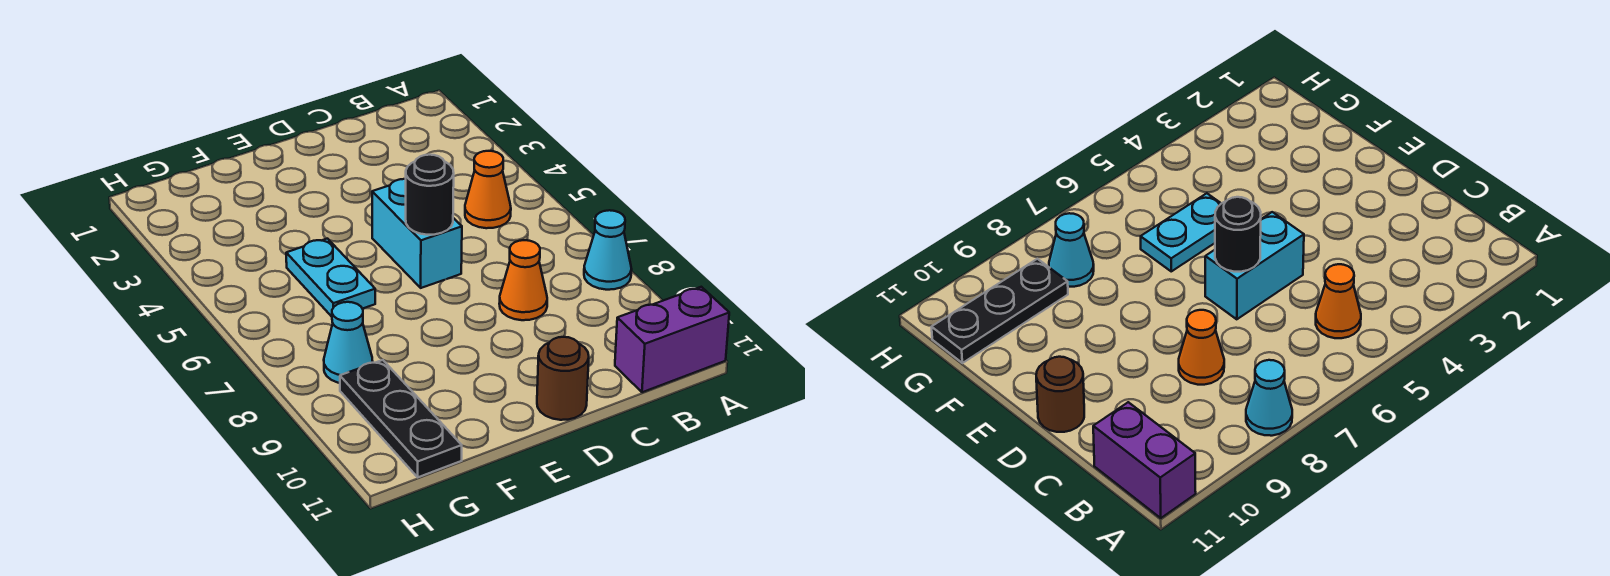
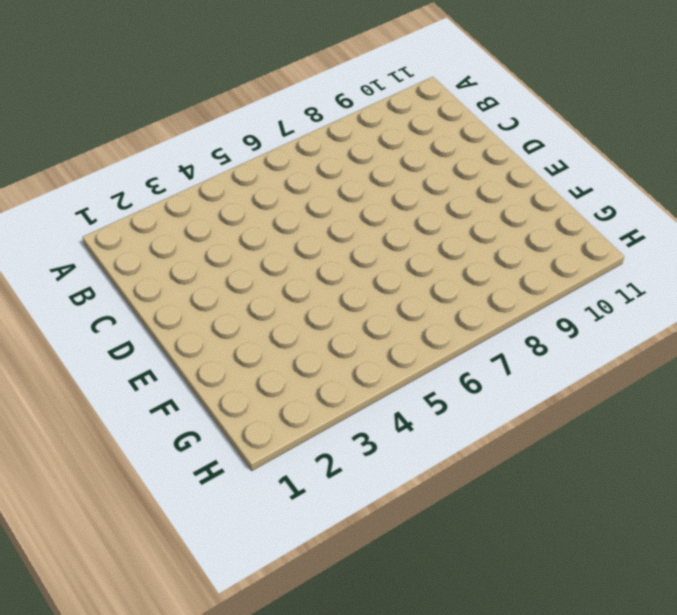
none -> cyan cone A8 level 1
none -> purple brick A11:B11 level 1

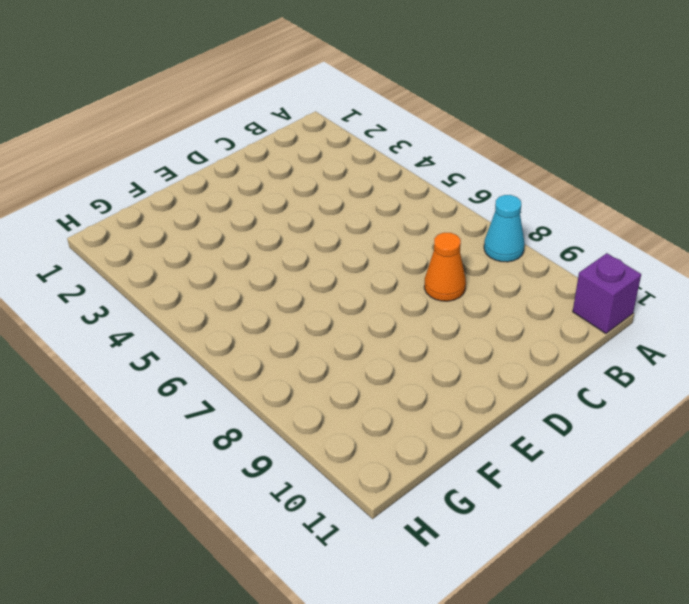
purple brick A11 level 1 -> purple brick A11:B11 level 1
none -> orange cone B5 level 1
none -> cyan brick D5:D6 level 1

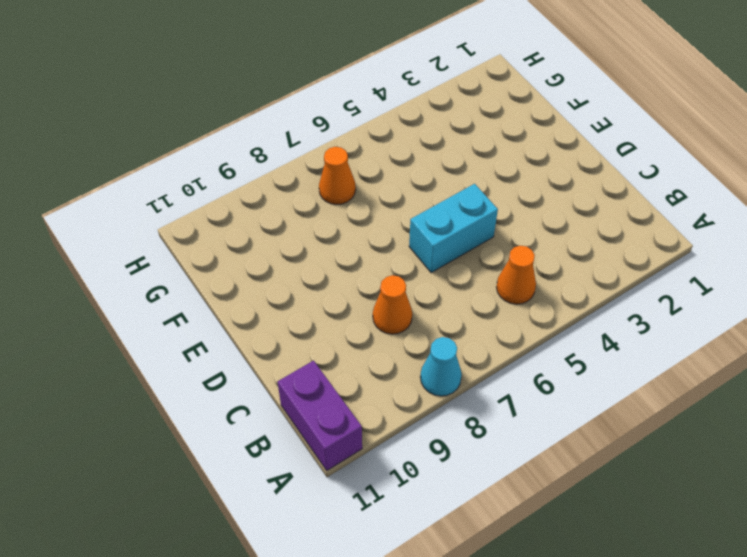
orange cone G7 level 1 -> none
none -> brown round brick D11 level 1
none -> cyan plate F5:F6 level 1

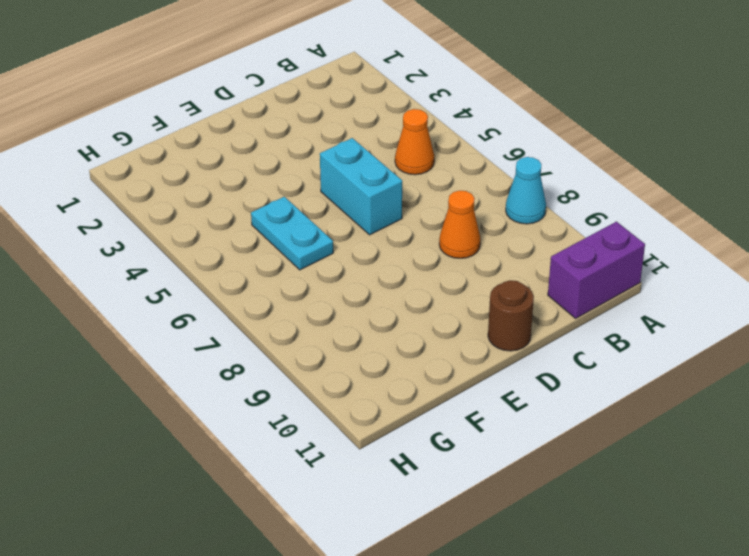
none -> cyan cone G8 level 1
none -> black plate G9:G11 level 1

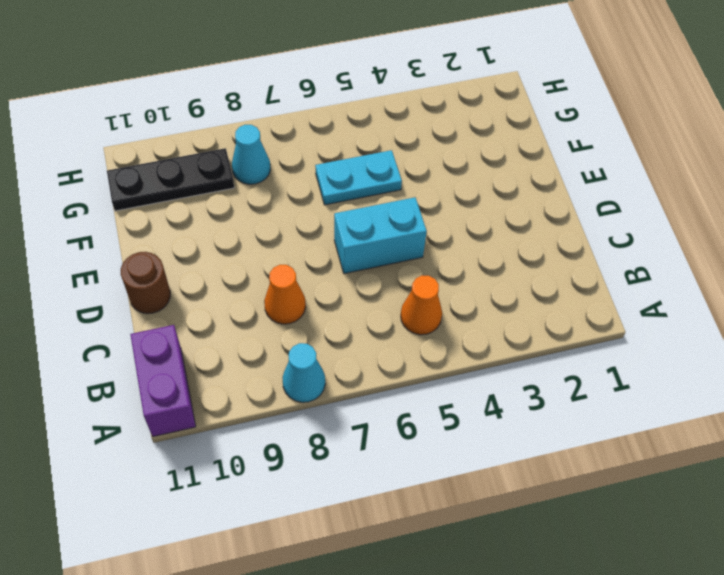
none -> black round brick D6 level 2

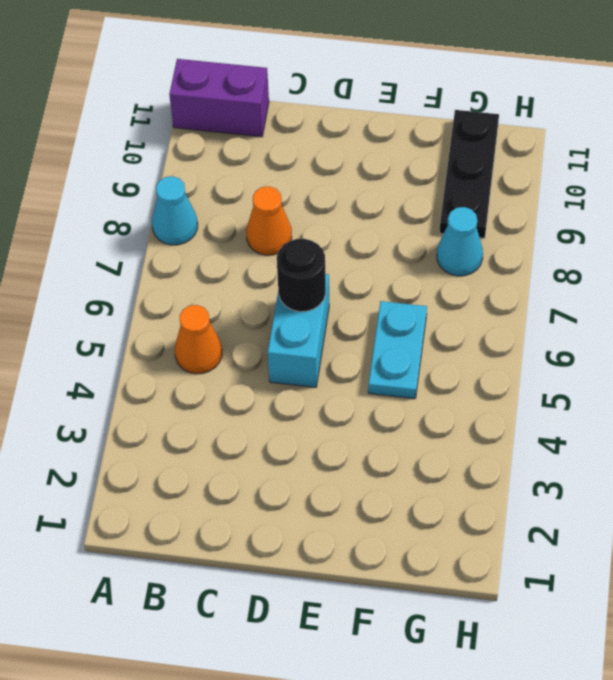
none -> brown round brick D11 level 1

